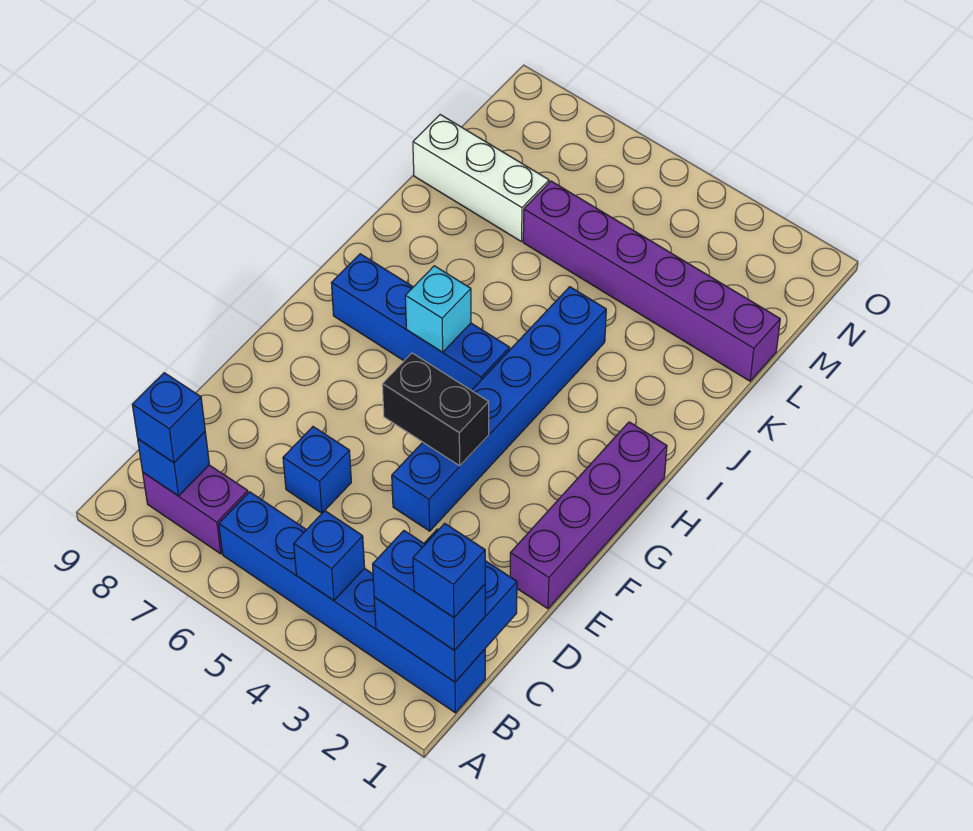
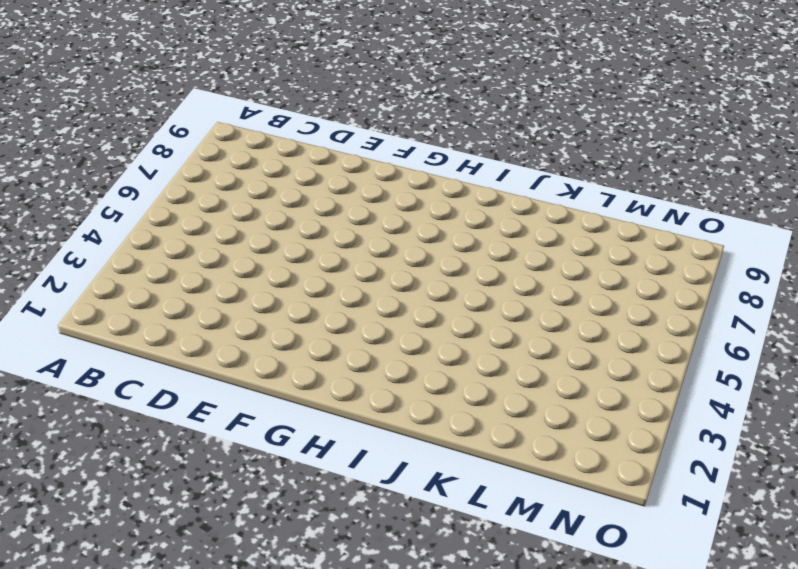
none -> blue brick B1:B6 level 1
none -> purple brick B7:B8 level 1
none -> blue brick D6 level 1

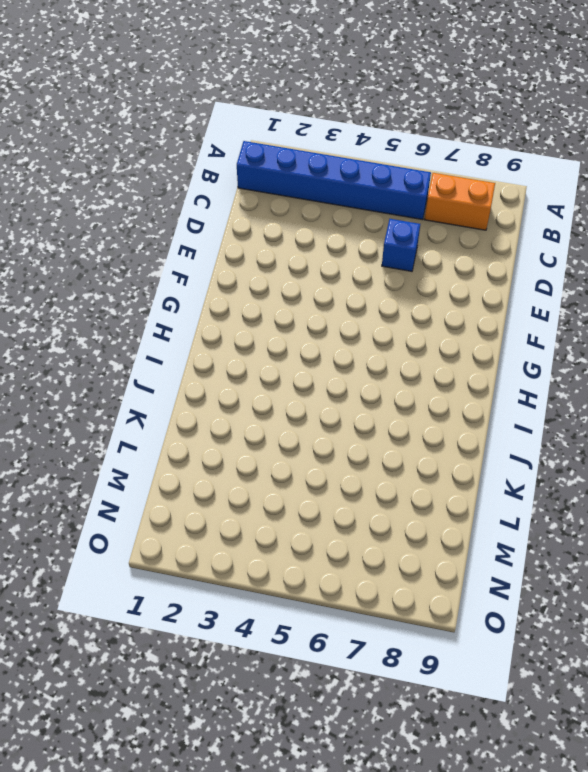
orange brick B7:B8 level 1 -> purple brick B7:B8 level 1
none -> purple brick E1:H1 level 1
none -> blue brick E4:J4 level 1
none -> blue brick H5:H8 level 1

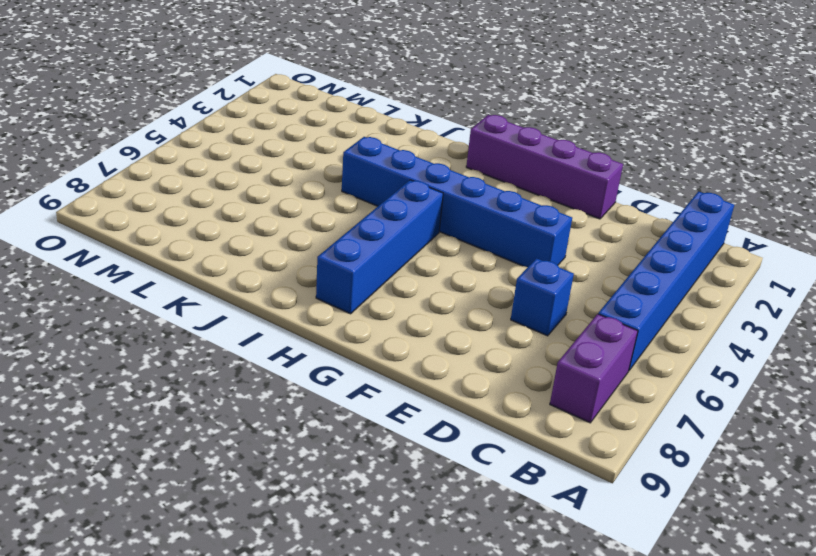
none -> purple brick L1:L6 level 1
none -> white brick L7:L9 level 1
none -> blue brick B1:C2 level 2

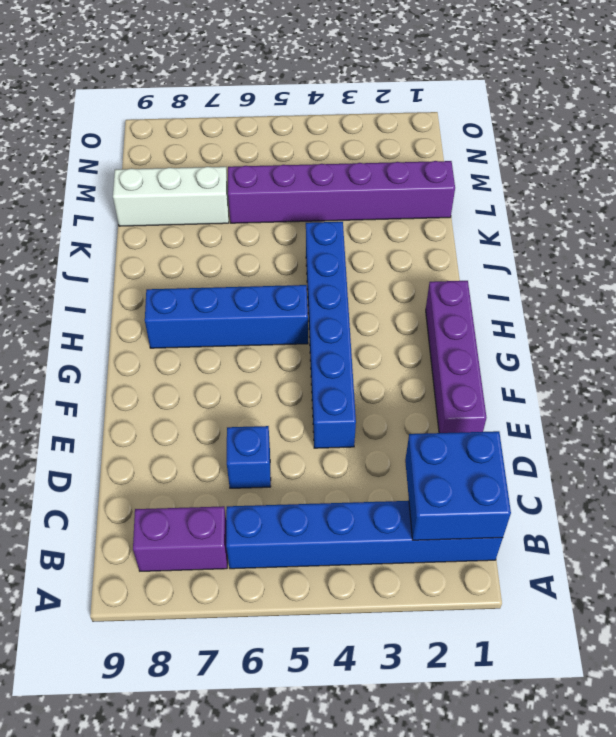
none -> blue brick B4 level 2
none -> blue brick B8 level 2
none -> black brick F4:F5 level 2

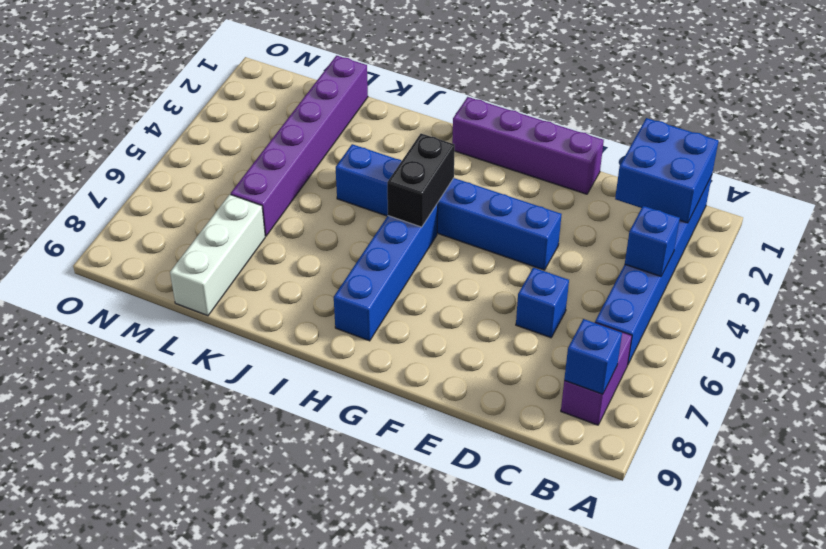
black brick H4:H5 level 2 -> black brick F4:F5 level 2
none -> cyan brick H6 level 2
none -> blue brick B1:B2 level 3
none -> blue brick B8 level 3

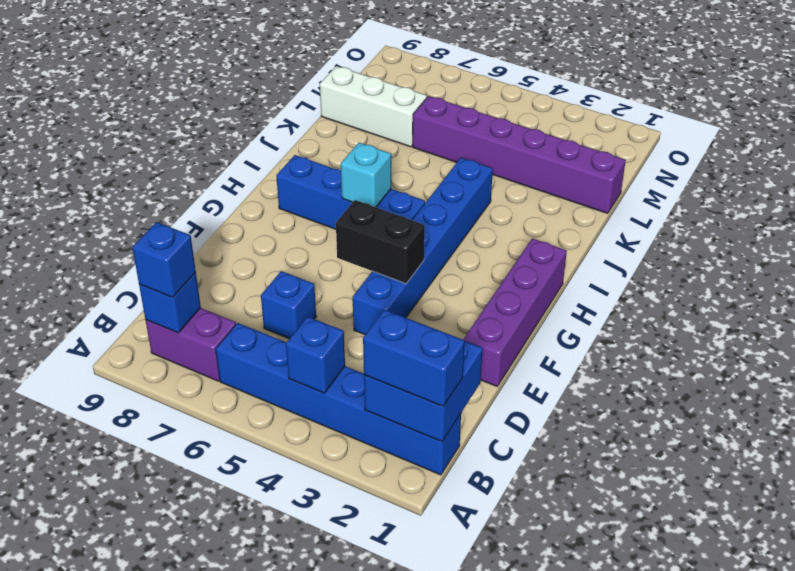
none -> blue brick B1 level 4

